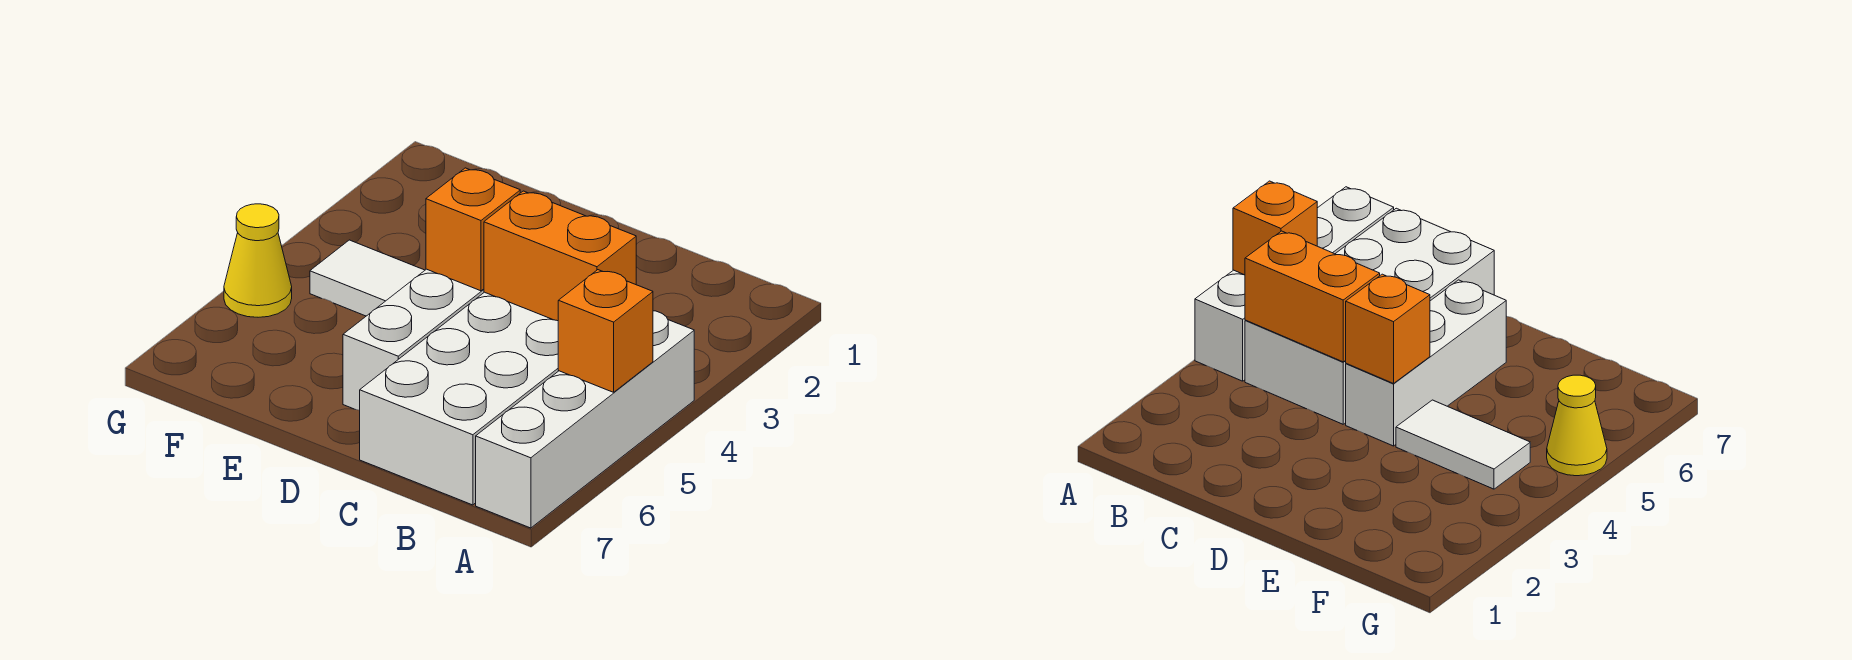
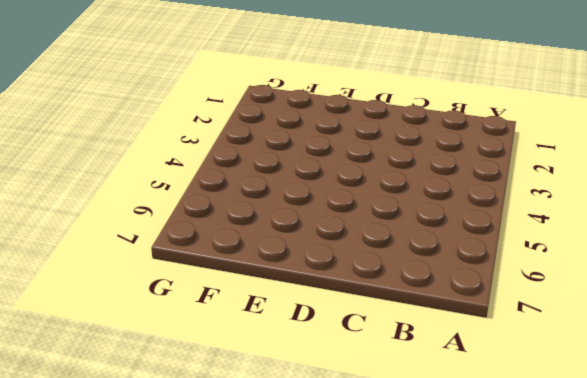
none -> white brick A4:A7 level 1
none -> white brick B4:C7 level 1

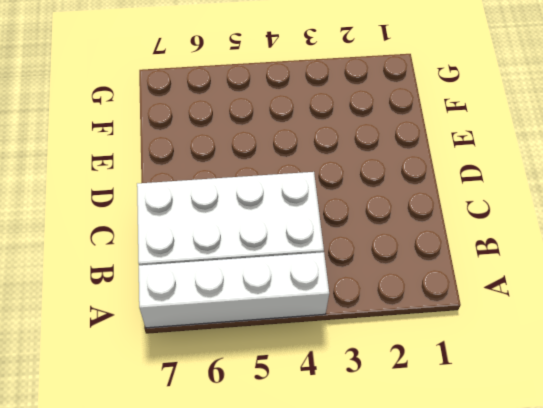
none -> white brick D4:D6 level 1
none -> white tile E4:F4 level 1

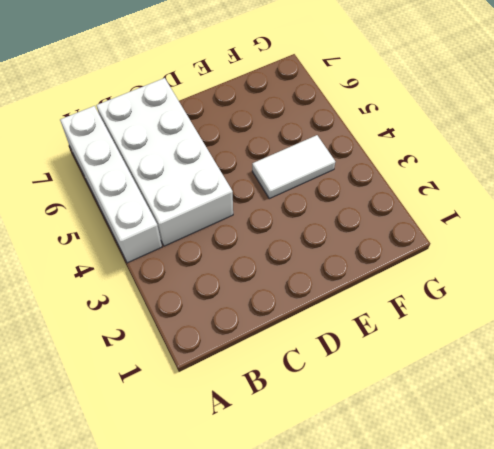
none -> white brick D4:D6 level 1
none -> yellow cone G5 level 1

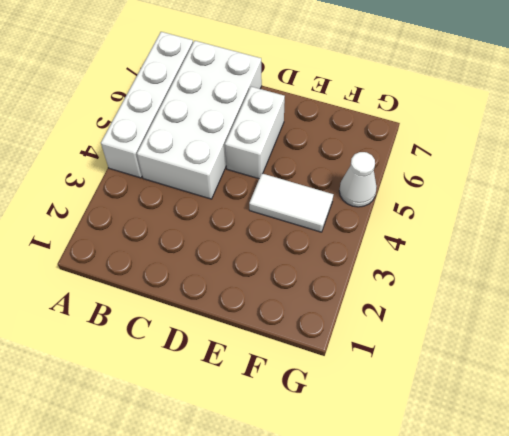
white brick D5:D6 level 1 -> white brick D4:D6 level 1
white cone G5 level 1 -> yellow cone G5 level 1
none -> orange brick A5 level 2
none -> orange brick B4:C4 level 2

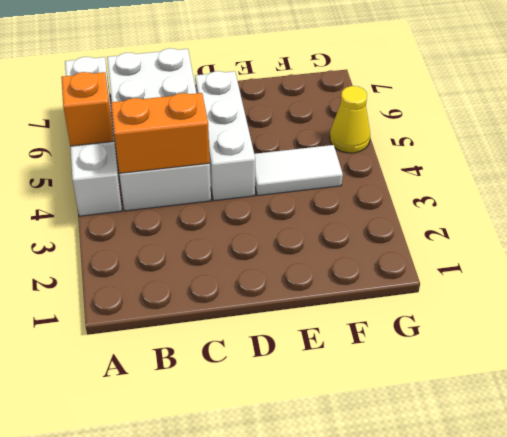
none -> orange brick D4 level 2

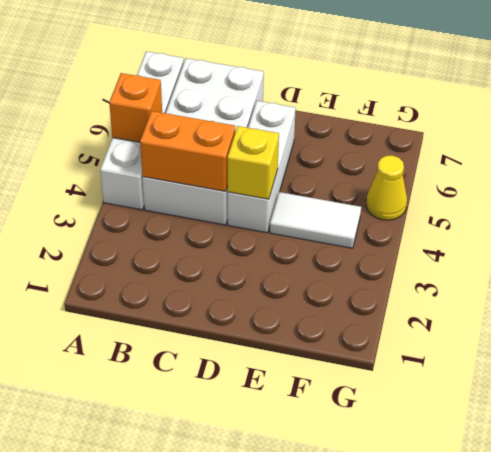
yellow brick D4 level 2 -> orange brick D4 level 2

